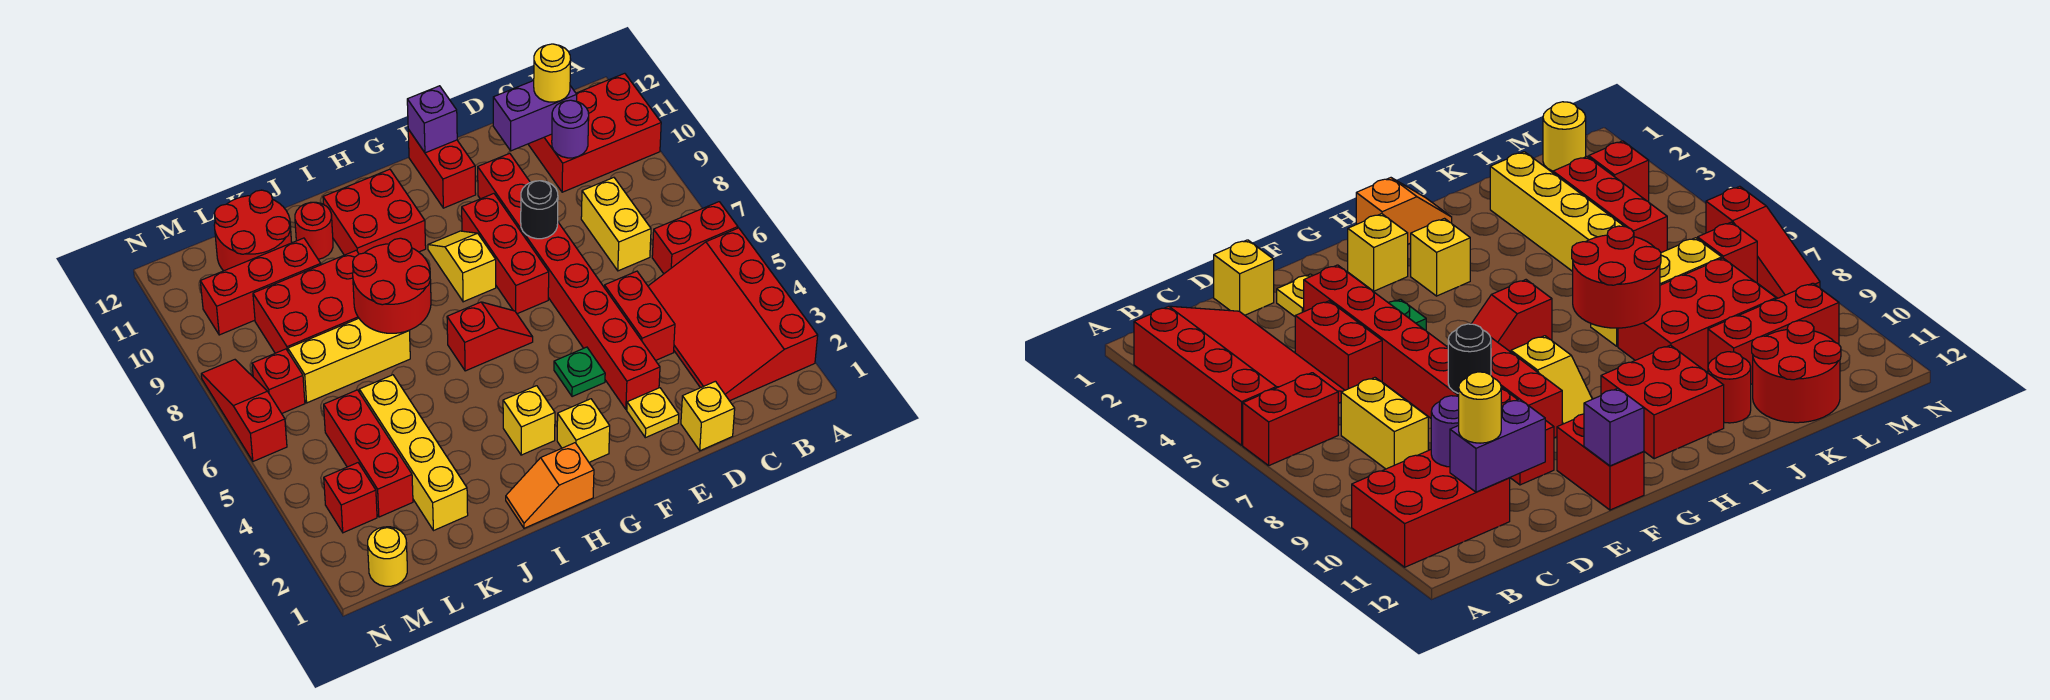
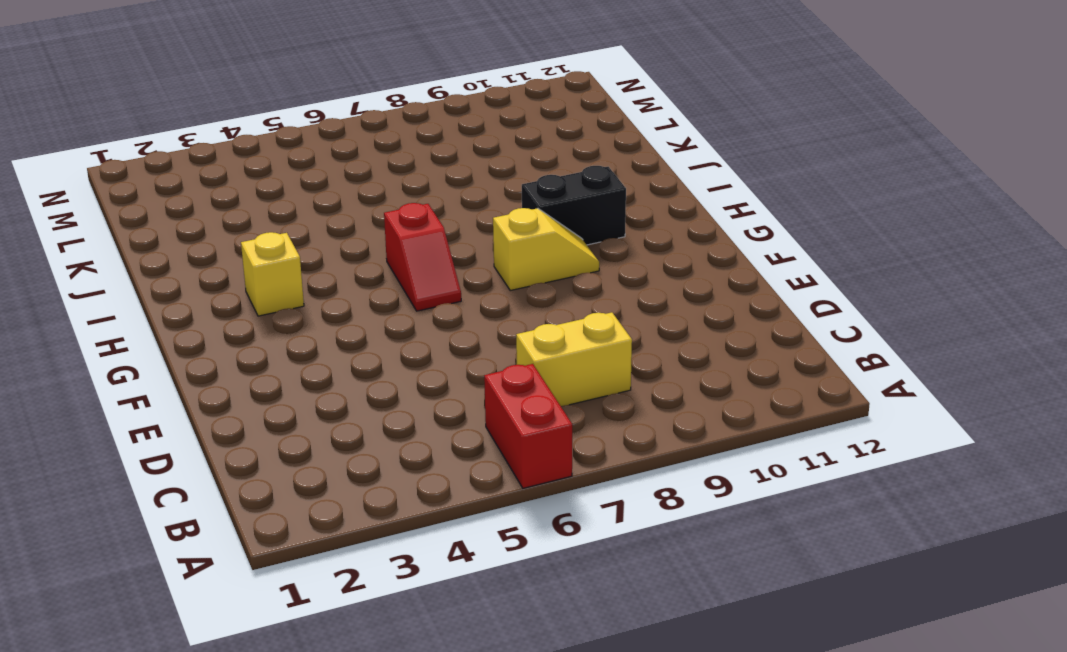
black brick H9:H10 level 1 -> red brick H10:I11 level 1
none -> red slope A2:C5 level 1 top A
none -> red brick A10:C11 level 1
none -> yellow brick D1 level 1
none -> red brick D4:D5 level 1

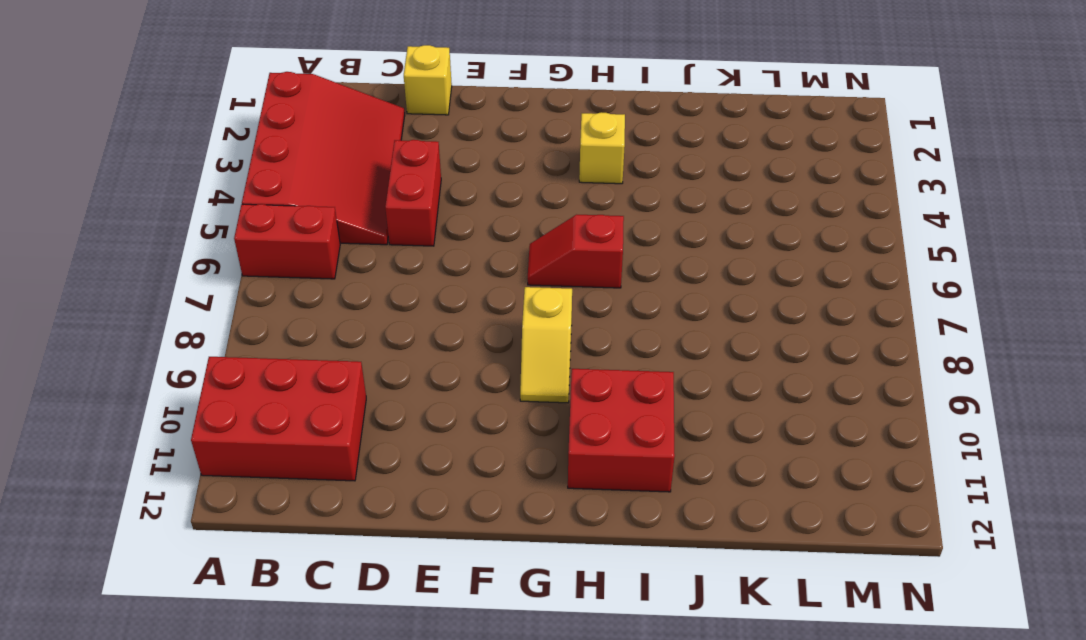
none -> yellow brick C7:C8 level 1
none -> yellow plate E2 level 1
none -> red brick E3:E10 level 1
none -> green plate F4 level 1

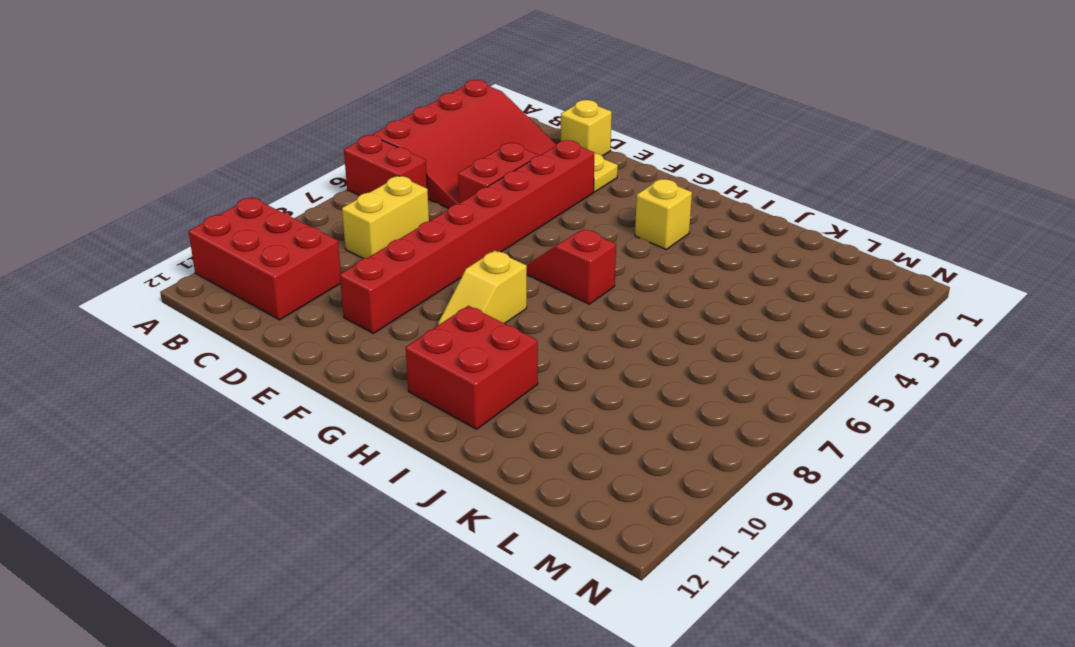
none -> green plate F4 level 1
none -> red brick F7:F9 level 1
none -> red brick F11:F12 level 1
none -> yellow brick G2 level 1

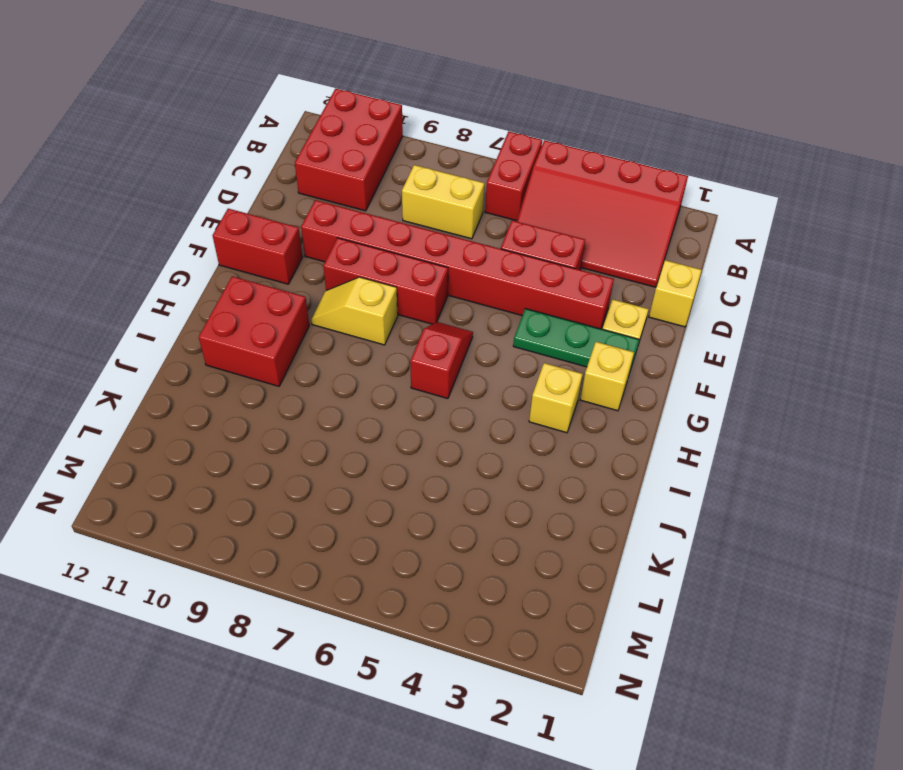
green plate F2:F4 level 1 -> green plate F4 level 1
none -> orange slope H1:I1 level 1 top H
none -> yellow brick J7:L7 level 1
none -> red brick J8:L9 level 1
none -> red round brick J11 level 1

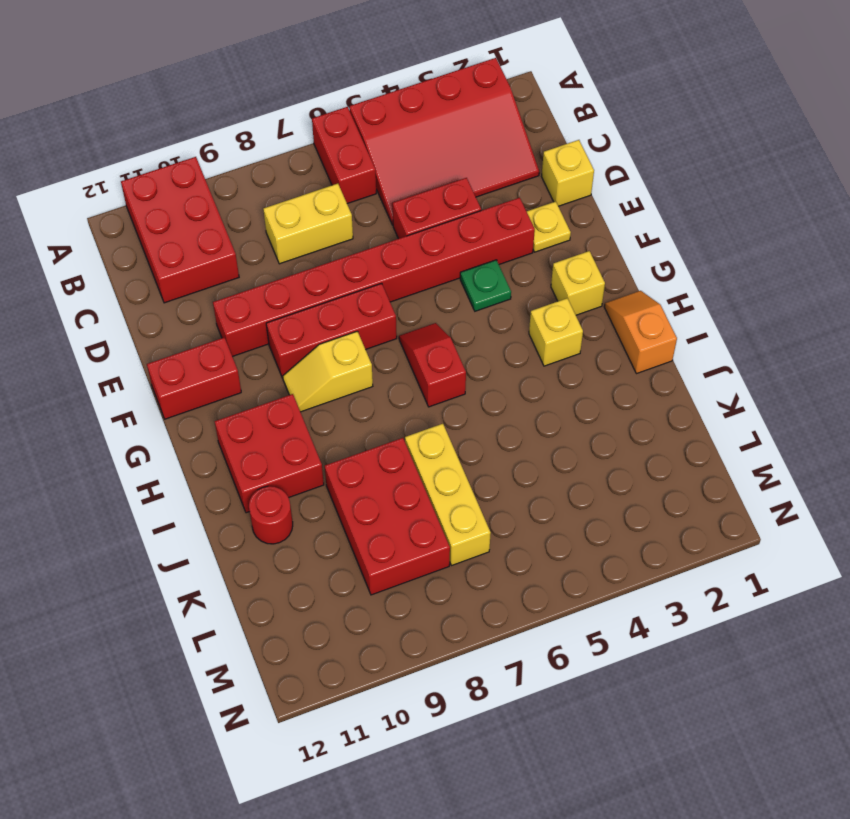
orange slope H1:I1 level 1 top I -> orange slope H1:I1 level 1 top H
none -> yellow brick K2:K5 level 1
none -> red brick K10:M10 level 1
none -> red round brick K11:L12 level 1
none -> red brick L3:L5 level 1

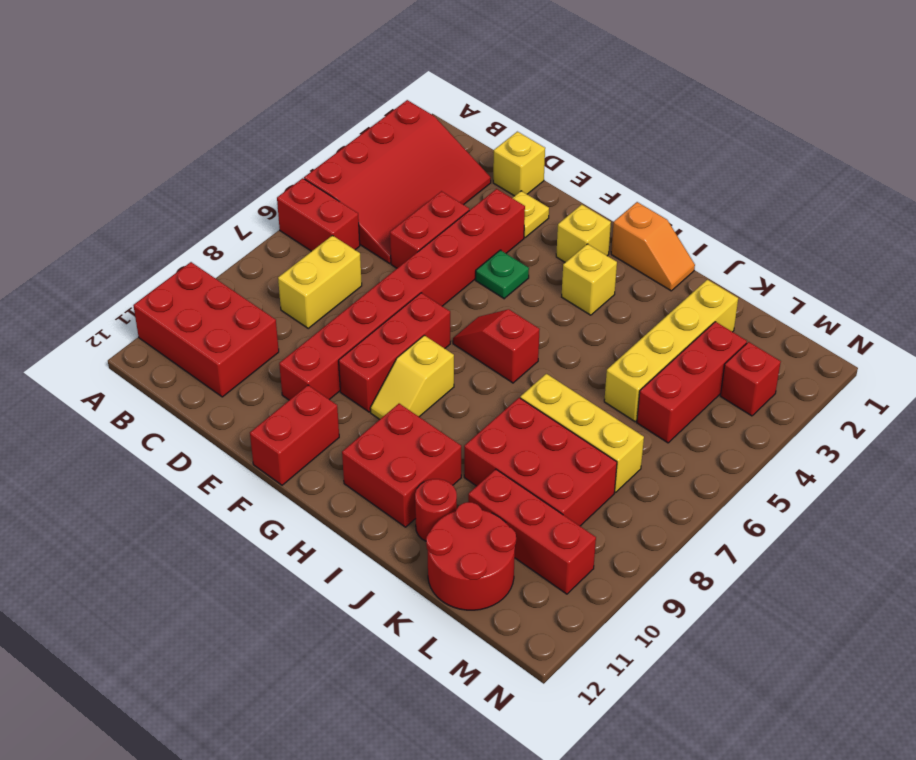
none -> yellow round brick M1 level 1
none -> red brick M7 level 1
none -> red slope N6:N8 level 1 top 6
none -> purple round brick C10 level 2

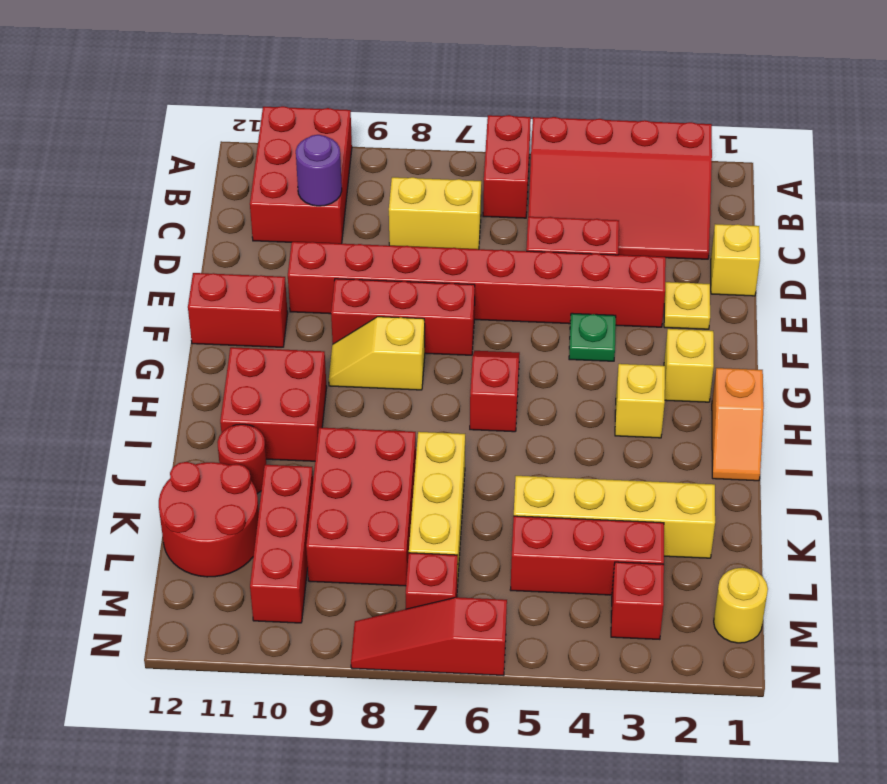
none -> purple brick C11:D11 level 2
none -> black round brick E8 level 2
none -> purple brick F12 level 2
none -> red round brick I7:J8 level 2

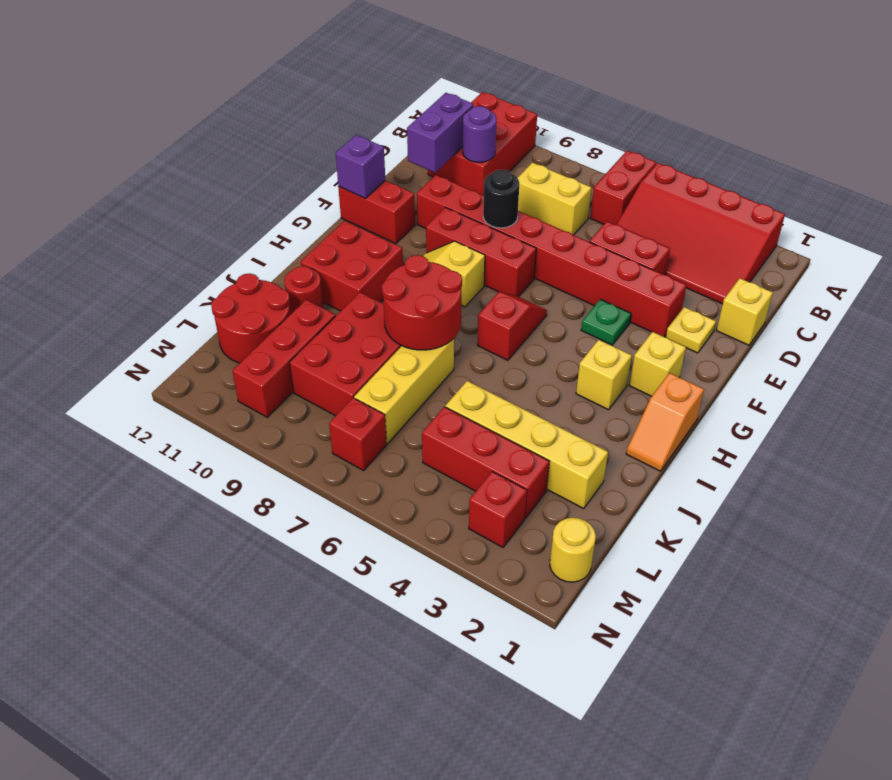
none -> red slope N6:N8 level 1 top 6
none -> yellow round brick C11 level 3

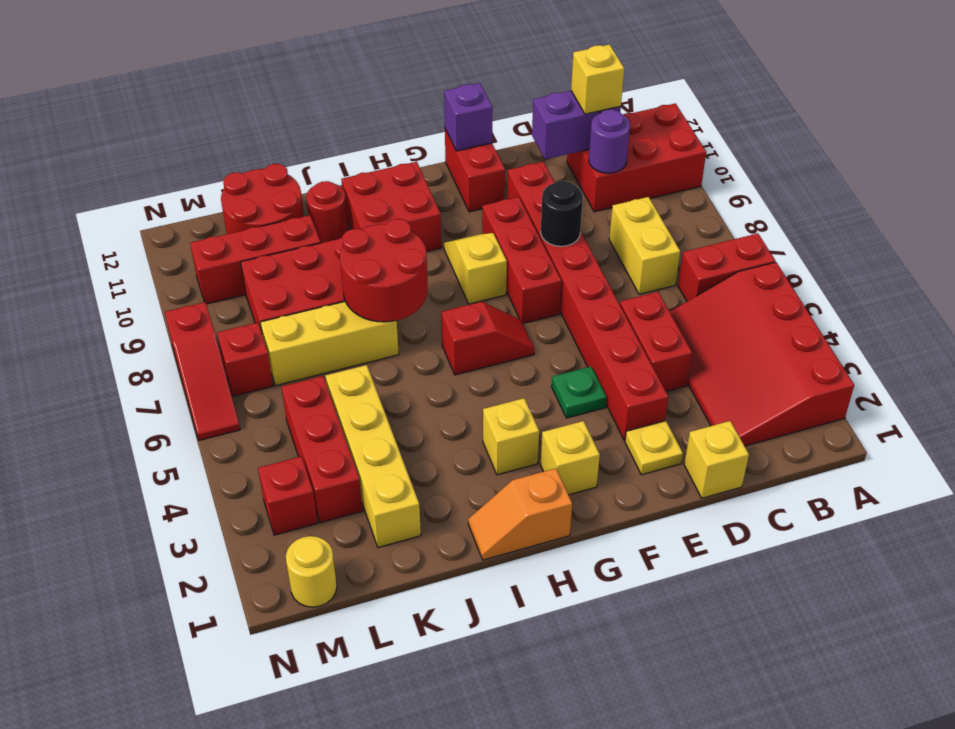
yellow brick C11 level 3 -> yellow round brick C11 level 3
red slope N6:N8 level 1 top 8 -> red slope N6:N8 level 1 top 6

